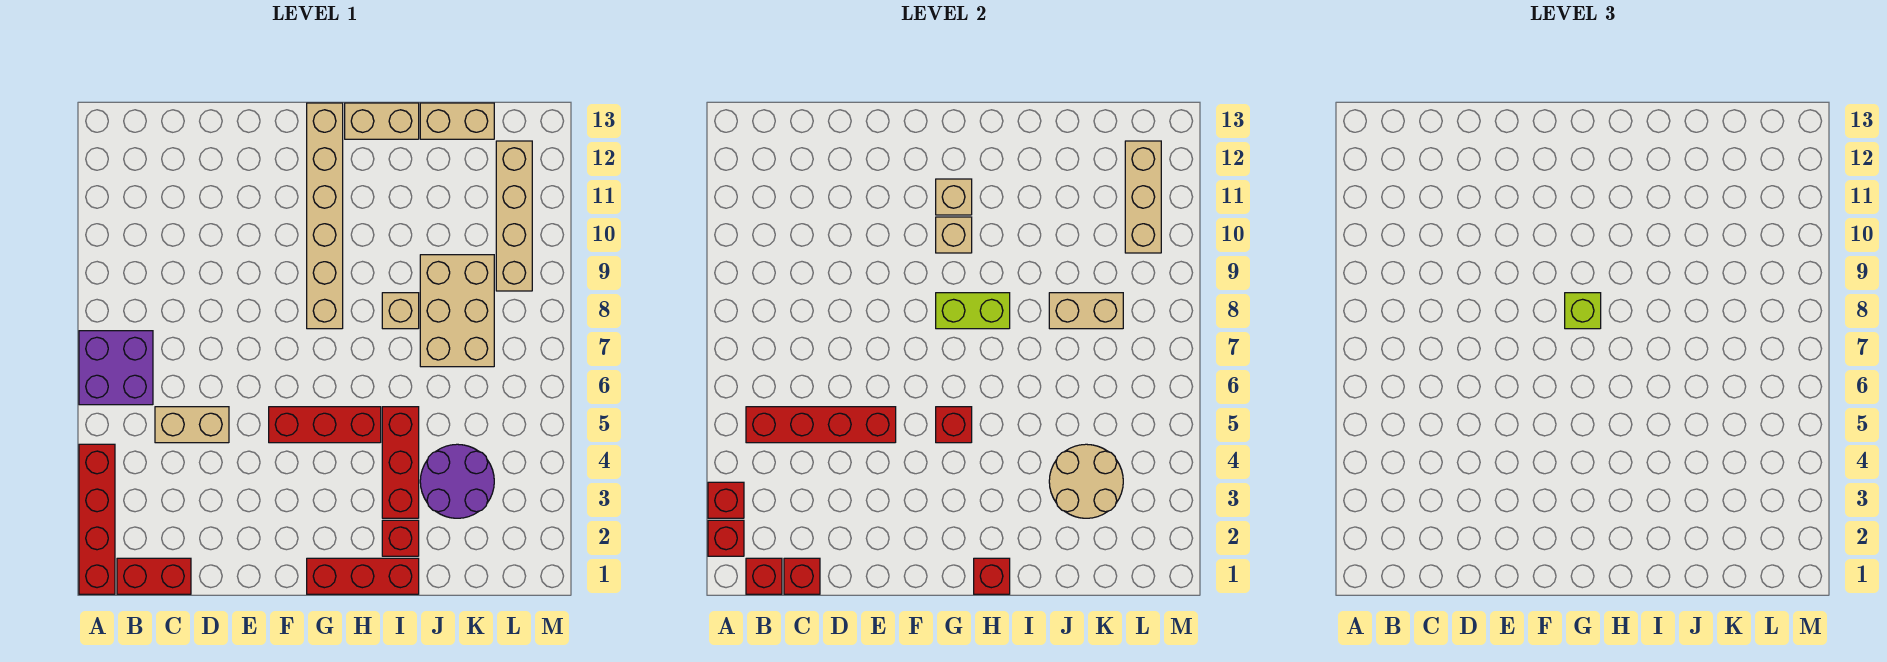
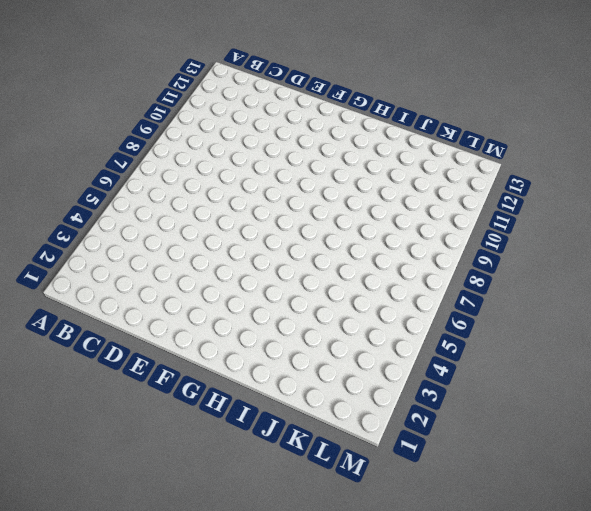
none -> red brick A1:A4 level 1
none -> purple brick A6:B7 level 1
none -> red brick B1:C1 level 1

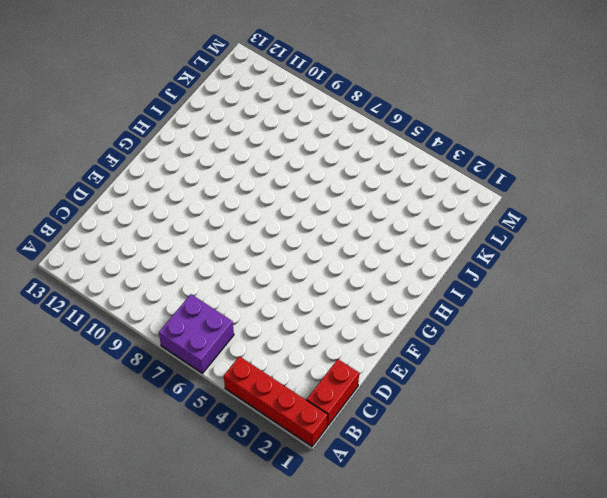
none -> tan brick C5:D5 level 1
none -> red brick F5:H5 level 1
none -> red brick G1:I1 level 1

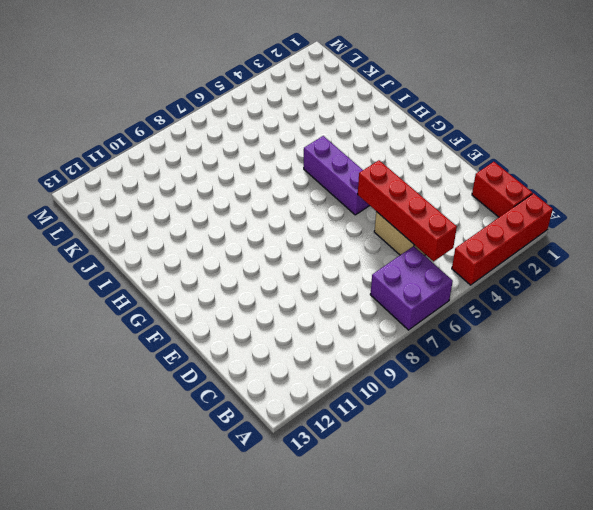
purple brick F5:H5 level 1 -> red brick F5:H5 level 1
none -> red brick G1:I1 level 1
none -> tan brick G8:G13 level 1
none -> tan brick H13:I13 level 1

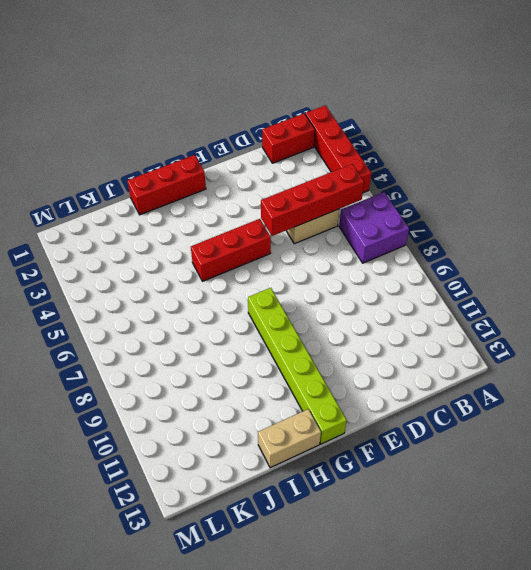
lime brick G8:G13 level 1 -> tan brick G8:G13 level 1
none -> red brick I2 level 1
none -> red brick I3:I5 level 1
none -> tan brick I8 level 1

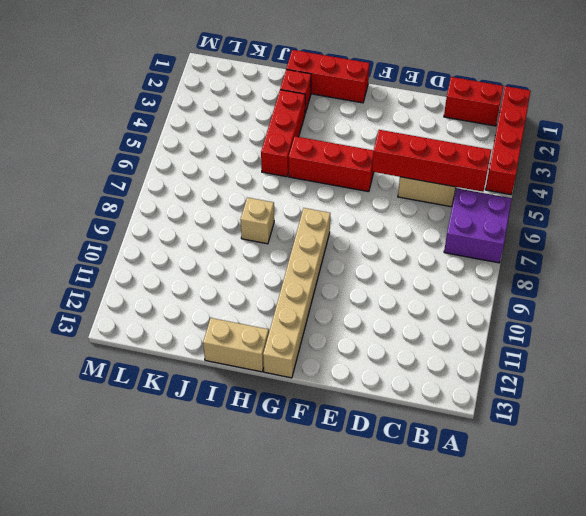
none -> purple round brick J3:K4 level 1
none -> tan brick J7:K9 level 1
none -> tan brick J13:K13 level 1

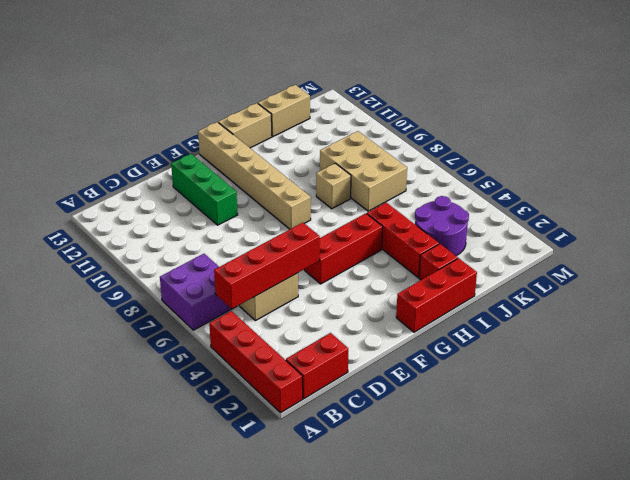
green brick E10:E12 level 1 -> none
none -> tan brick L9:L12 level 1
none -> red brick A2 level 2
none -> red brick A3 level 2

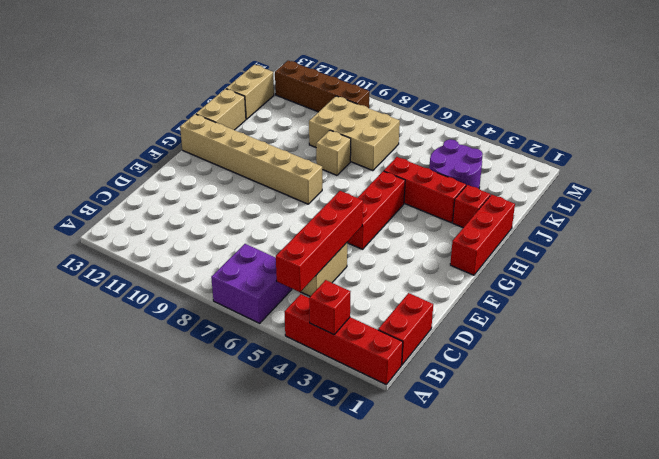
brown brick L9:L12 level 1 -> tan brick L9:L12 level 1
none -> red brick A2 level 2
none -> red brick B1 level 2
none -> red brick C1 level 2

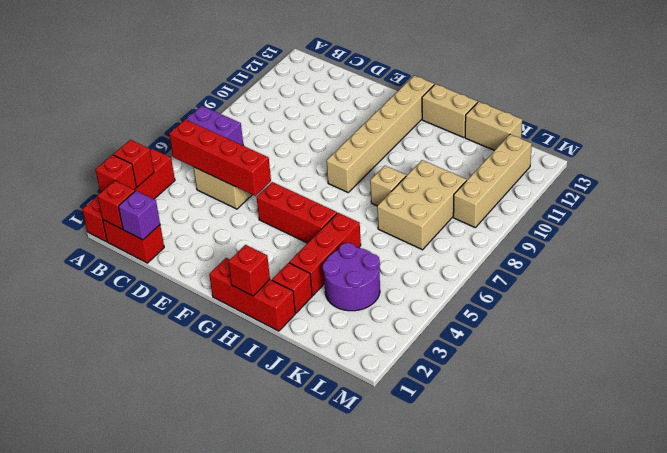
purple brick C1 level 2 -> red brick C1 level 2
none -> red brick G5 level 2
none -> lime brick G8:H8 level 2
none -> tan brick G10 level 2

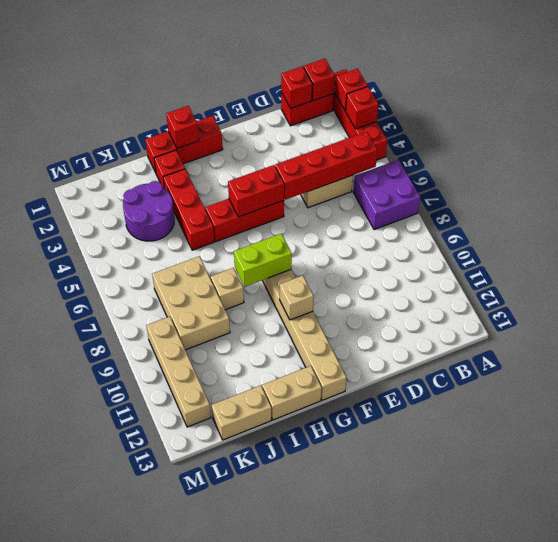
red brick F5:G5 level 2 -> red brick G5 level 2
none -> tan brick G11 level 2
none -> tan round brick J3:K4 level 2
none -> tan brick J8:K8 level 2

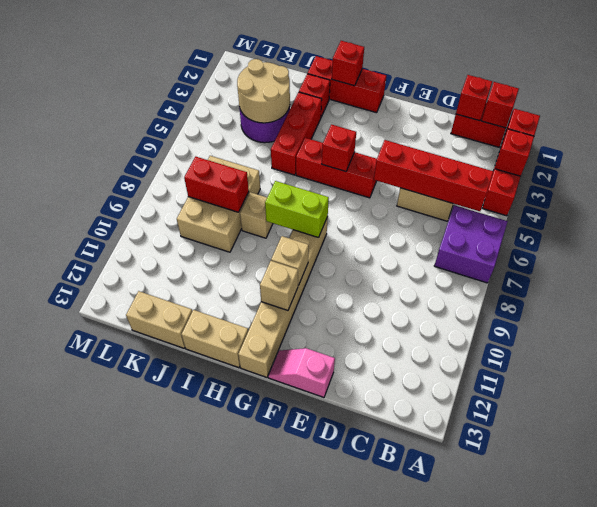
pink slope E13:F13 level 1 top E -> none
red brick J8:K8 level 2 -> tan brick J8:K8 level 2
none -> tan brick L9:L12 level 1
none -> tan brick L10:L12 level 2
none -> lime brick G8 level 3

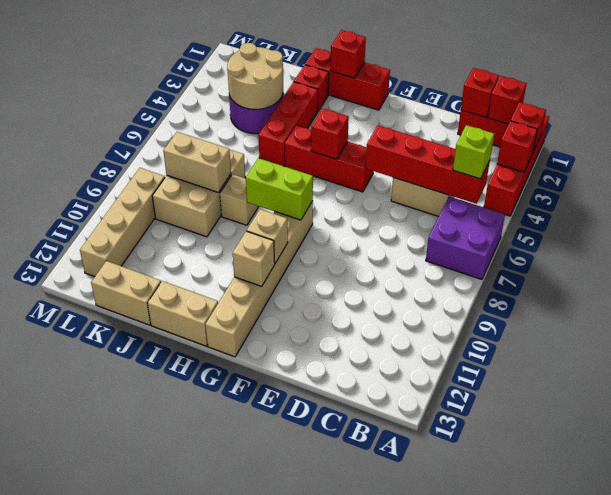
lime brick B5 level 3 -> lime brick G8 level 3
none -> tan brick L10:L12 level 2

